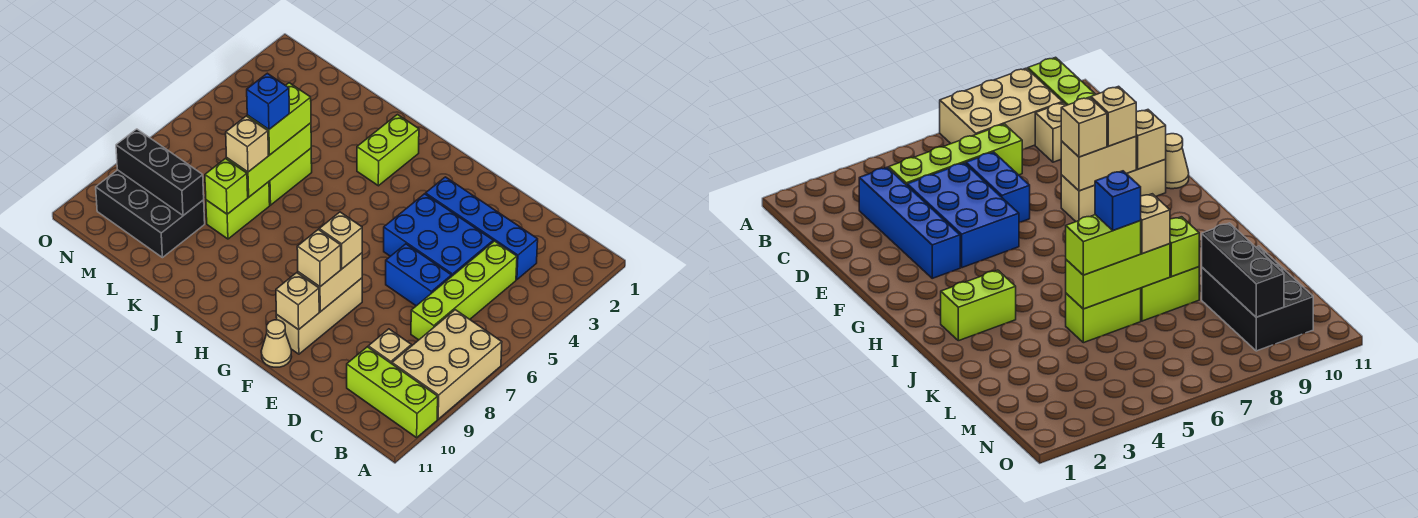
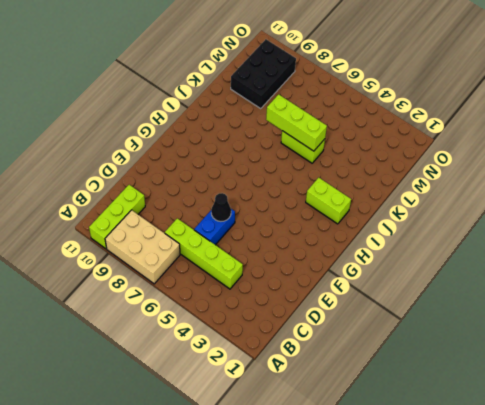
black cone E6 level 2 -> none
none -> blue brick C3:F3 level 1
none -> tan brick C9 level 1
none -> blue brick D4:F5 level 1

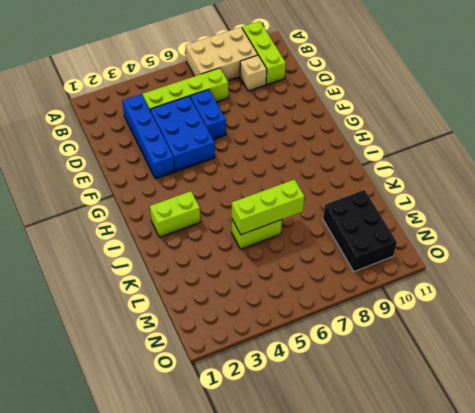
none -> tan brick F8:F10 level 1
none -> tan cone F11 level 1
none -> lime brick K7:K8 level 1

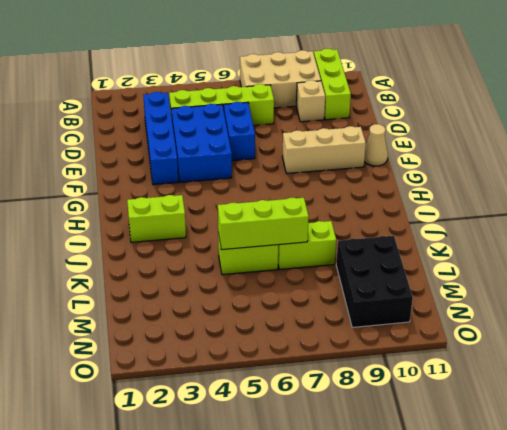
none -> tan brick F8:F9 level 2
none -> tan brick F10 level 2
none -> lime brick K8 level 2

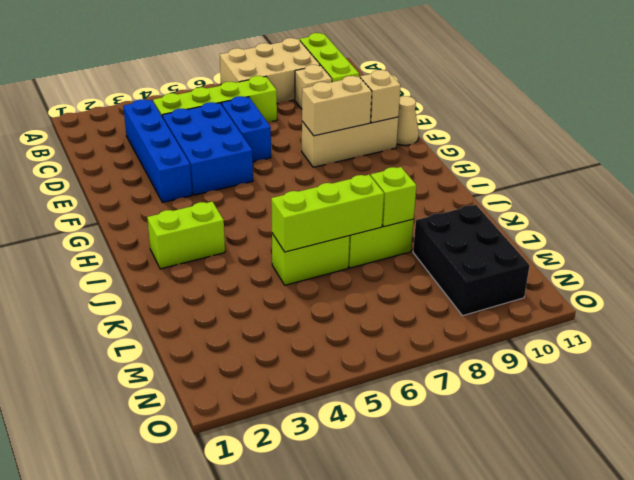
none -> black brick L9:N9 level 2
none -> tan brick F8 level 3
none -> tan brick F9 level 3

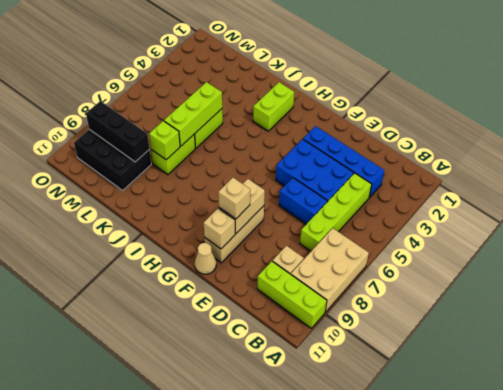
none -> tan brick F8 level 3
none -> lime brick K5:K6 level 3
none -> tan brick K7 level 3

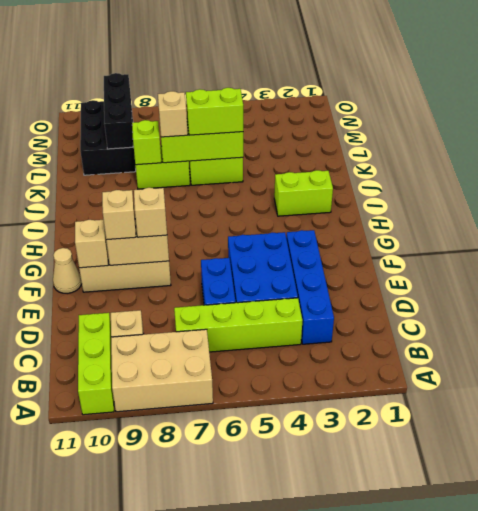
none -> blue brick K6 level 4

